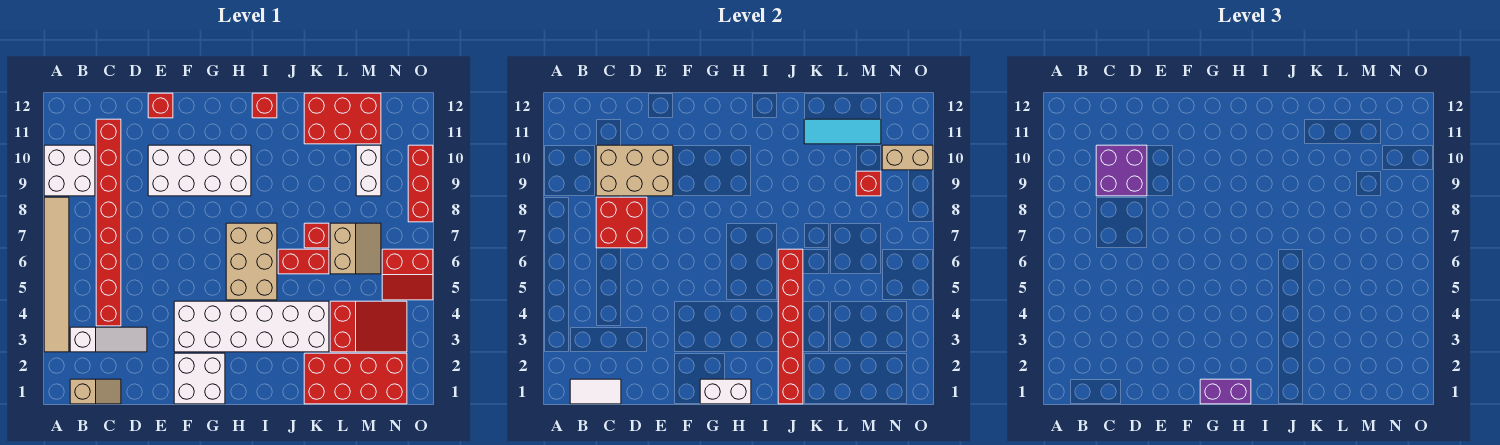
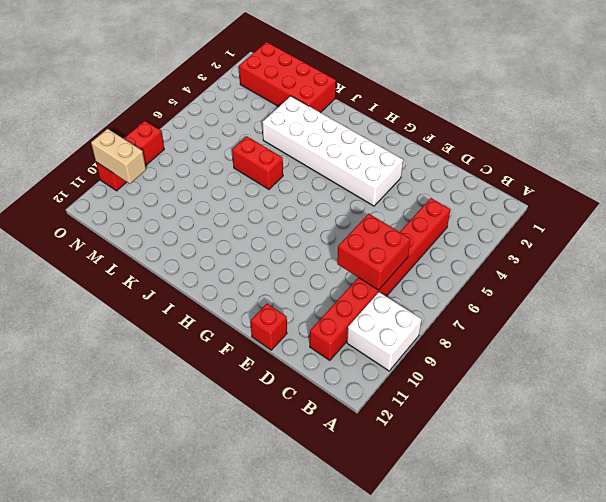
none -> tan tile A3:A8 level 1
none -> tan slope B1:C1 level 1 top B
none -> white slope B3:D3 level 1 top B
none -> white brick E9:H10 level 1

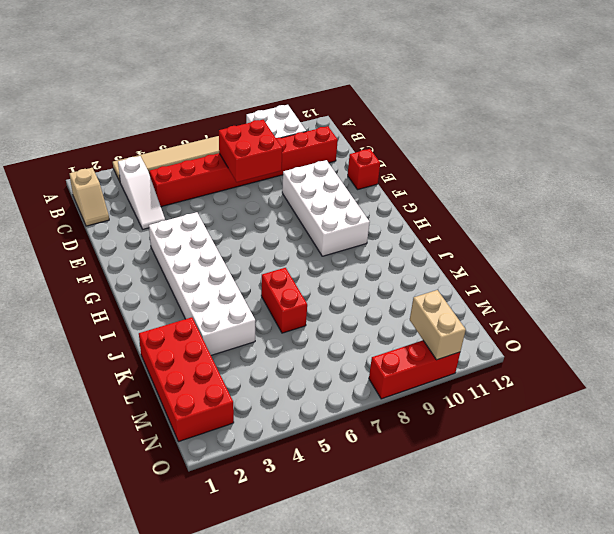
none -> white brick F1:G2 level 1
none -> tan brick H5:I7 level 1
none -> red brick I12 level 1
none -> red brick K7 level 1

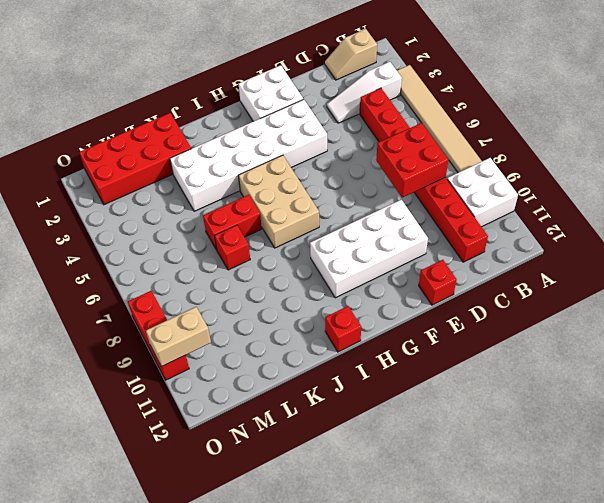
none -> red brick K11:M12 level 1
none -> red slope L3:N4 level 1 top L
none -> tan slope L6:M7 level 1 top L
none -> white brick M9:M10 level 1

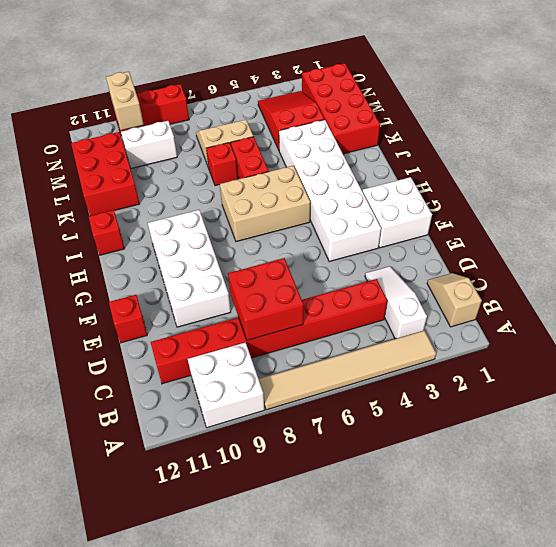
none -> red slope N5:O6 level 1 top 6
none -> white tile B1:C1 level 2
none -> tan brick C9:E10 level 2
none -> white brick G1:H1 level 2

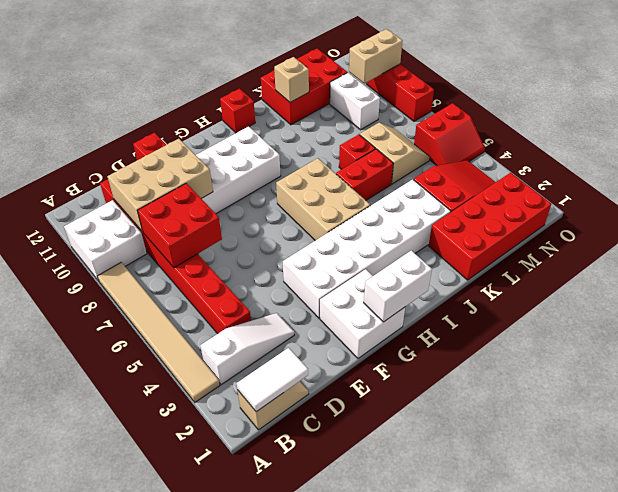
tan brick K11 level 2 -> cyan tile K11:M11 level 2
none -> red brick J1:J6 level 2
none -> red brick M9 level 2
none -> purple brick C9:D10 level 3
none -> purple brick G1:H1 level 3

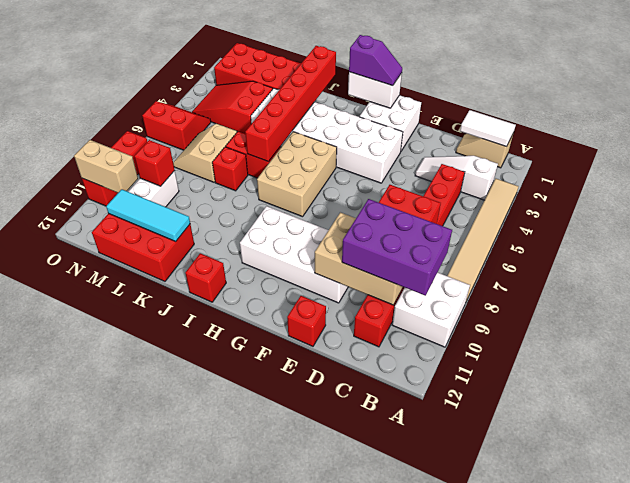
purple brick B9:D10 level 3 -> purple brick C9:D10 level 3
purple slope G1:H1 level 3 top H -> purple brick G1:H1 level 3

